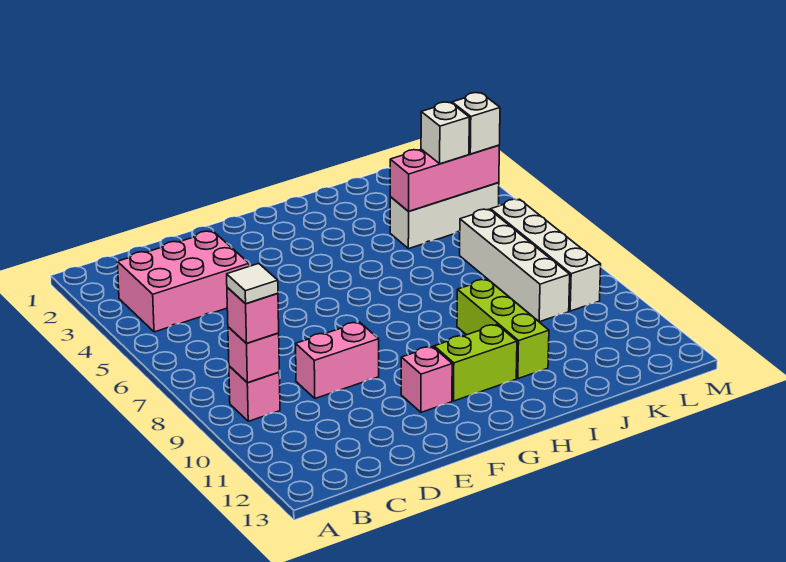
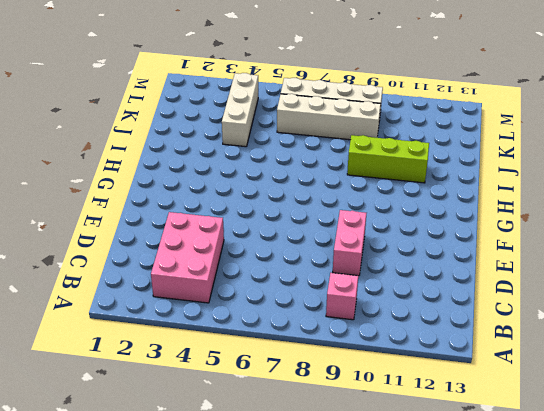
none -> pink brick F11 level 1
none -> lime brick G11:H11 level 1
none -> pink brick B9 level 2

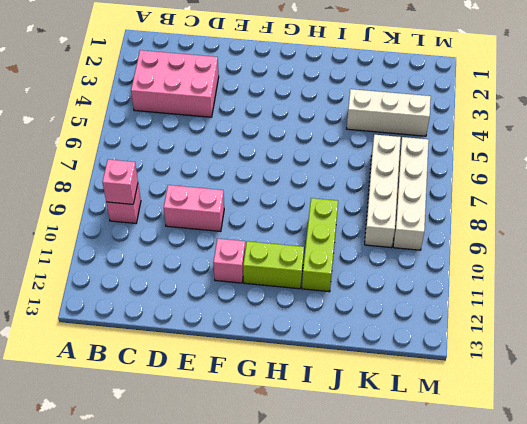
none -> pink brick J4:L4 level 2
none -> pink brick B9 level 3
none -> white brick K4 level 3

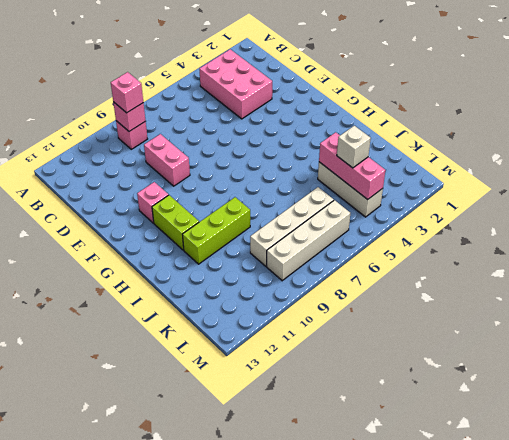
none -> white brick L4 level 3
none -> white tile B9 level 4

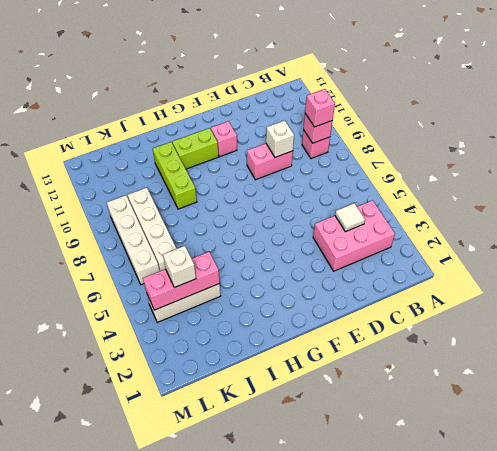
white tile C4 level 2 -> white tile B9 level 4
white brick D9 level 2 -> white brick L4 level 3

